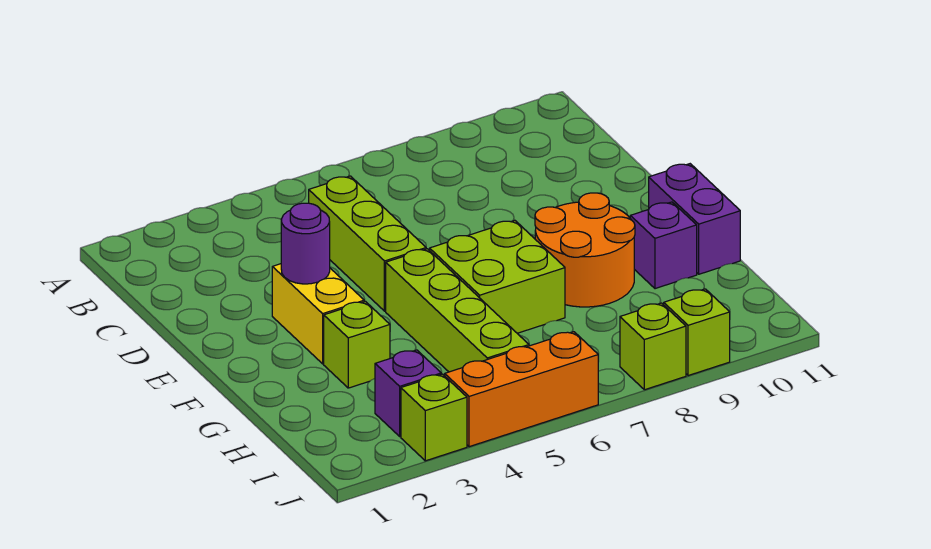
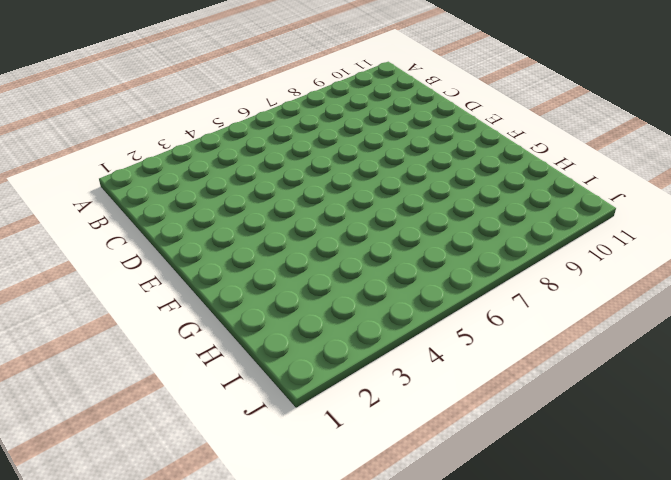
none -> lime brick C5:E5 level 1
none -> yellow brick E3:F3 level 1
none -> lime brick F5:I5 level 1

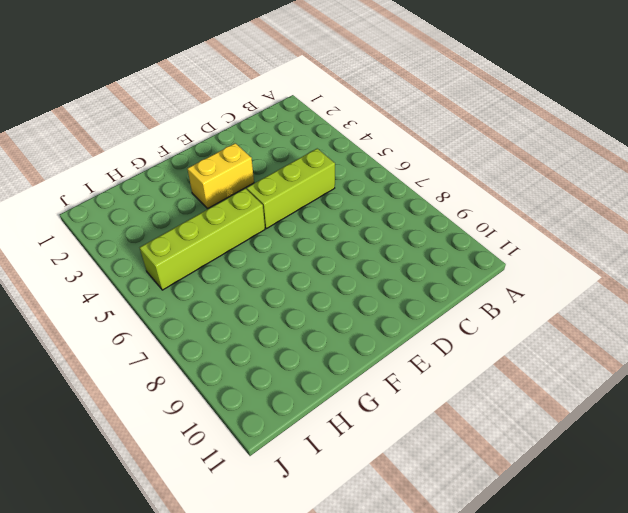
none -> lime brick F6:G7 level 1
none -> orange round brick F8:G9 level 1
none -> purple brick F11:G11 level 1

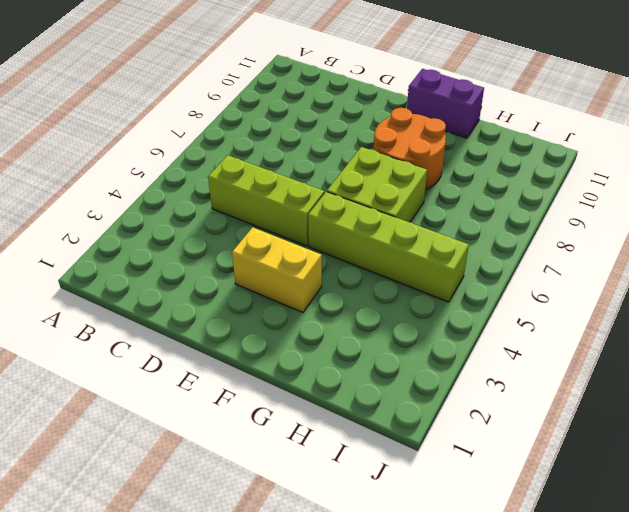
none -> lime brick G3 level 1
none -> purple brick G10 level 1
none -> purple brick I3 level 1

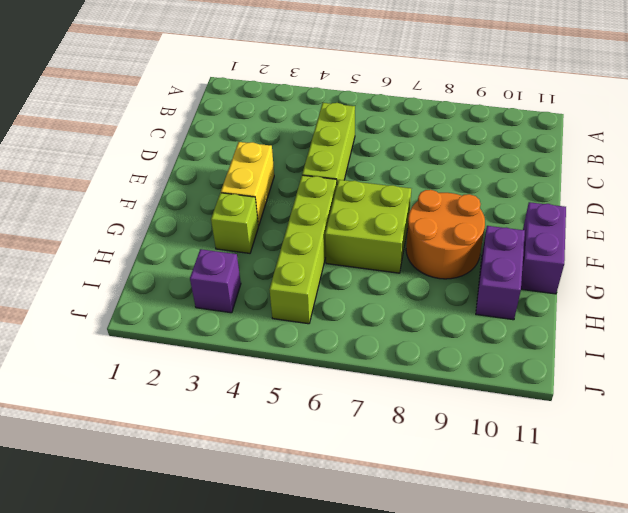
purple brick G10:H10 level 1 -> purple brick G10 level 1
none -> lime brick J3 level 1
none -> orange brick J4:J6 level 1
none -> lime brick J8 level 1

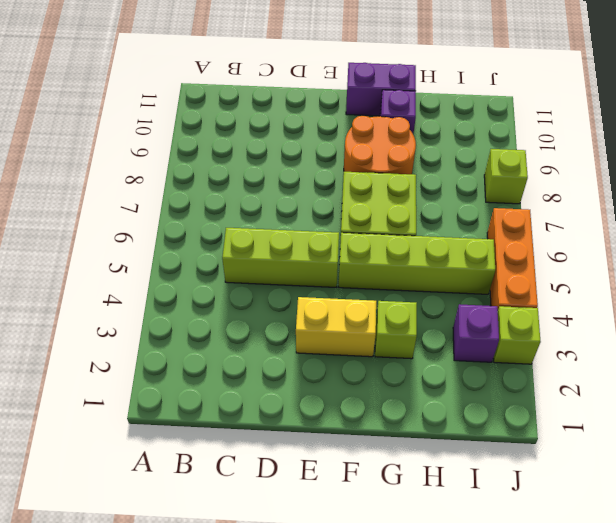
none -> lime brick J9 level 1
none -> purple round brick E3 level 2

